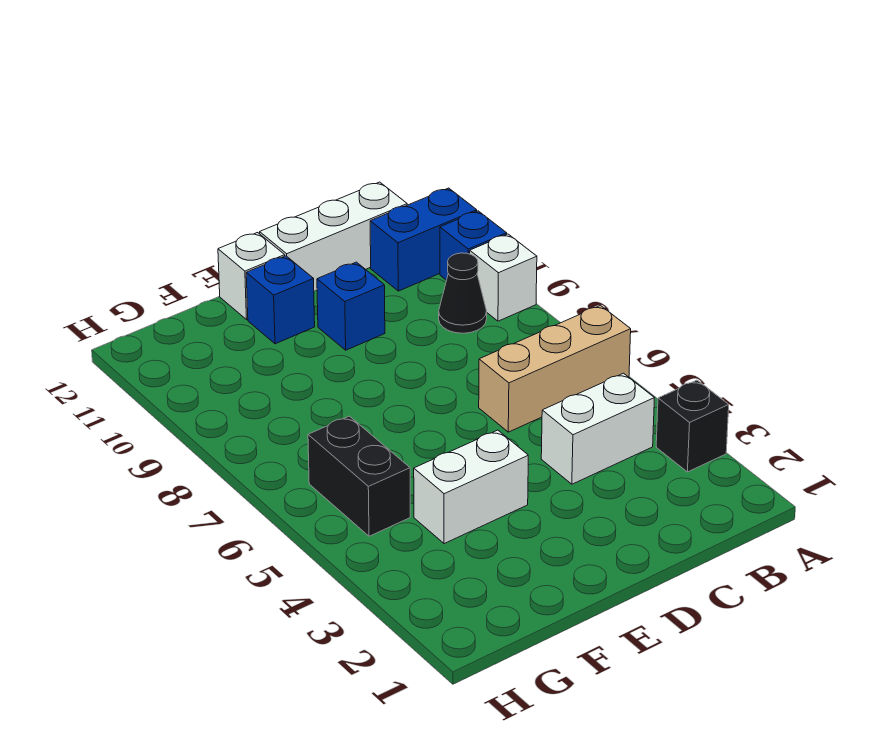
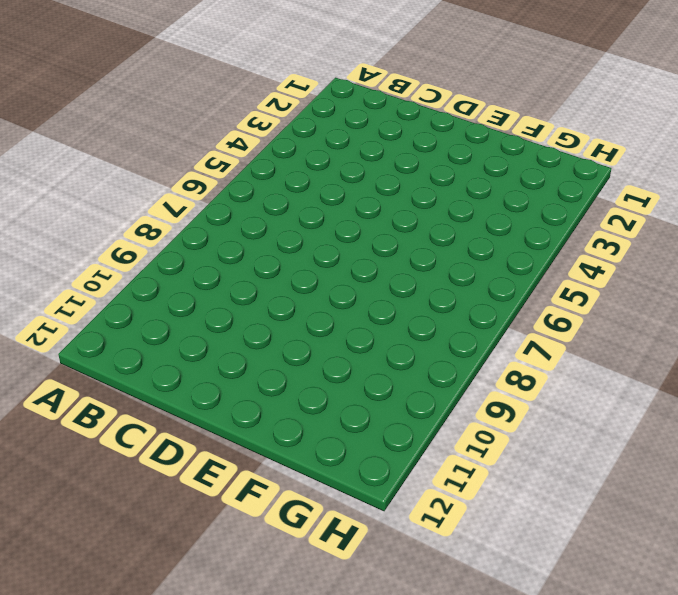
none -> black brick A3 level 1
none -> tan brick A6:C6 level 1
none -> white brick A9 level 1

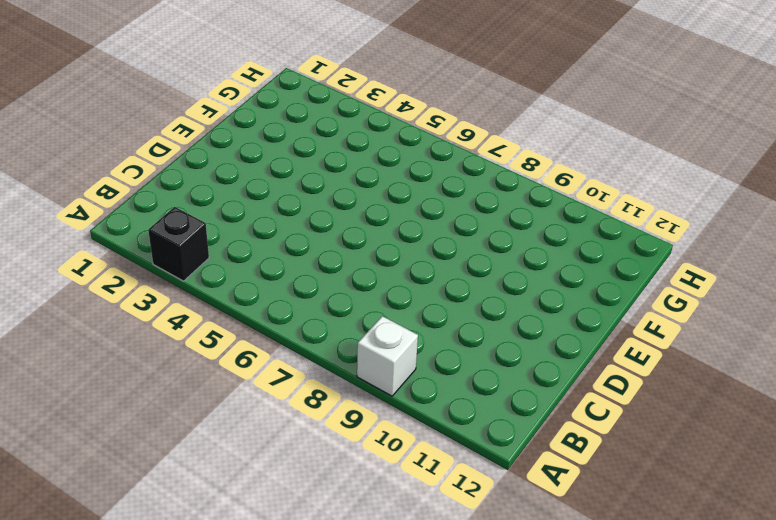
none -> tan brick A6:C6 level 1
none -> blue brick A10 level 1
none -> blue brick A11:B11 level 1

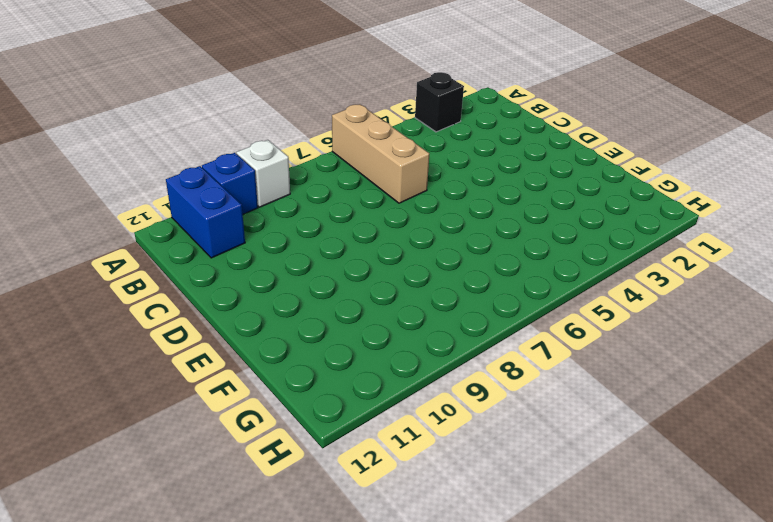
none -> white brick B4:C4 level 1
none -> black cone B9 level 1
none -> white brick B12:D12 level 1

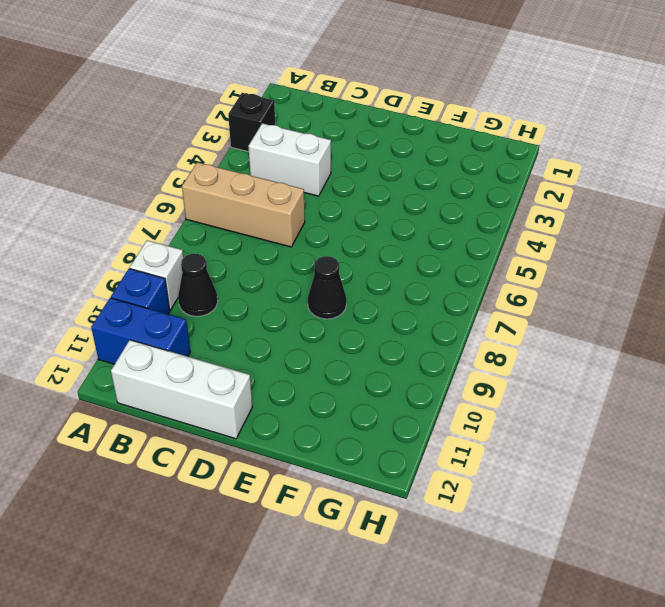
black cone E8 level 1 -> none
none -> blue brick D10 level 1
none -> white brick E4:F4 level 1
none -> blue brick E11 level 1

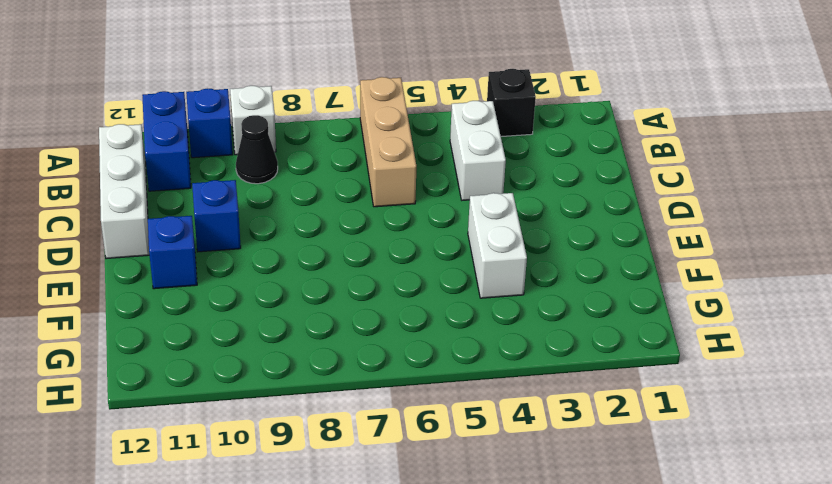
none -> white brick E12 level 1
none -> black brick G5:G6 level 1

